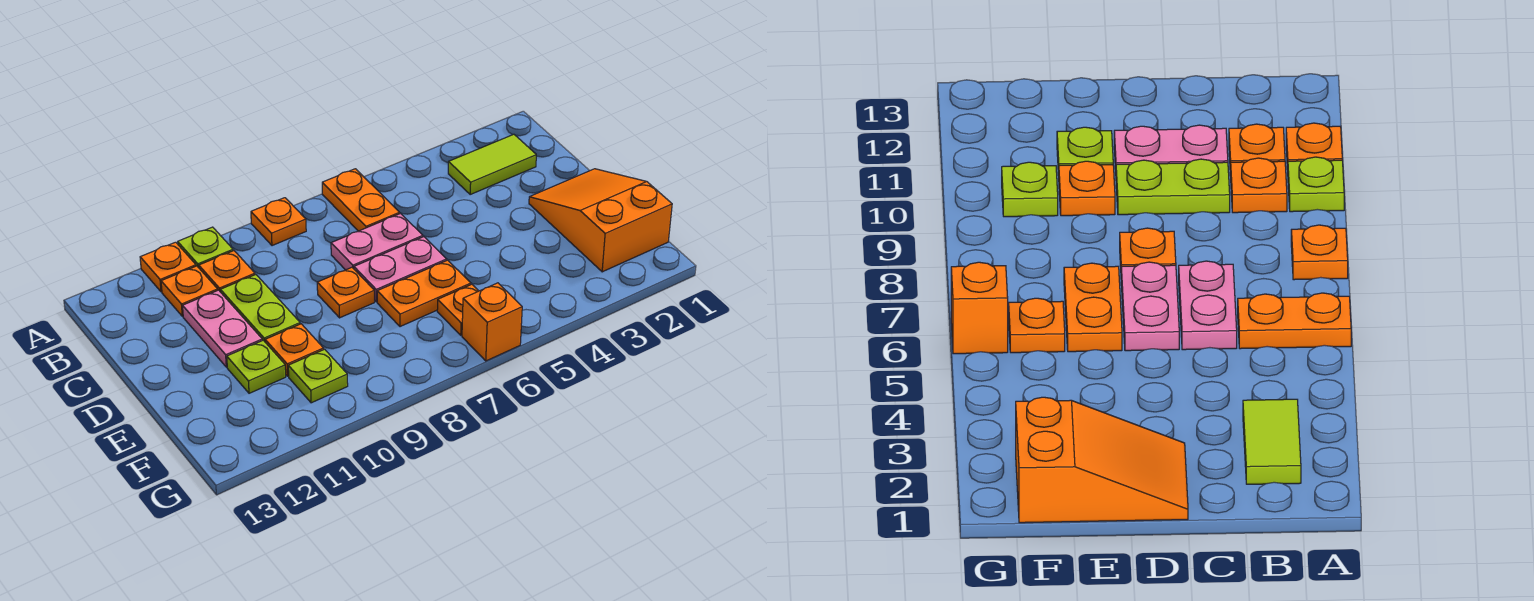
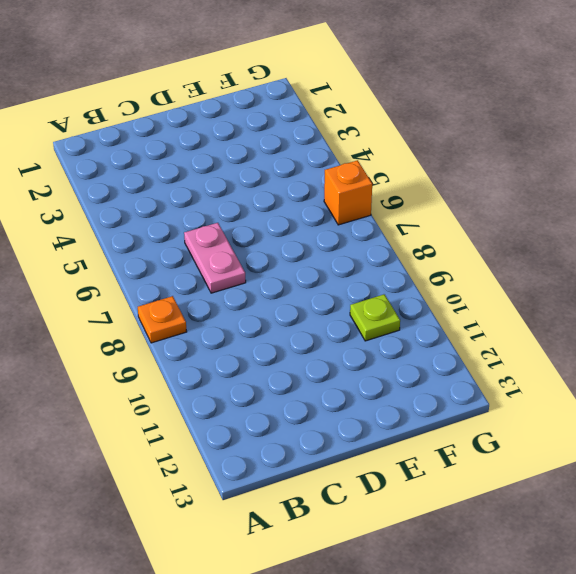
none -> orange plate A6:B6 level 1
none -> lime plate A10 level 1
none -> orange plate A11 level 1

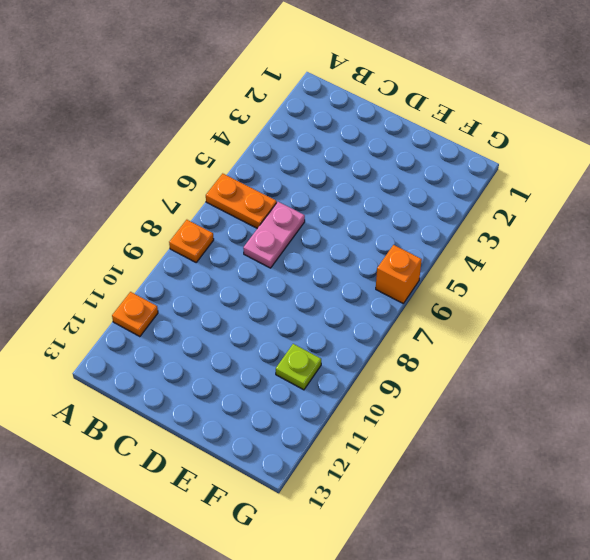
none -> lime plate A10 level 1
none -> lime tile B2:B3 level 1
none -> orange plate B10 level 1

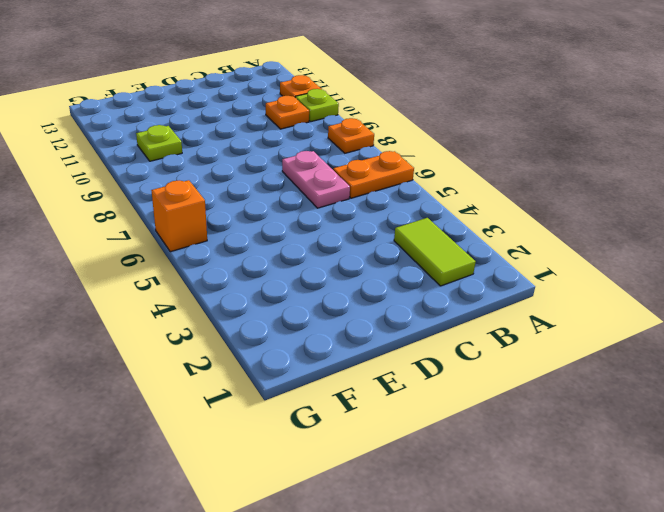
none -> orange plate B11 level 1
none -> lime plate C10:D10 level 1
none -> pink plate C11:D11 level 1

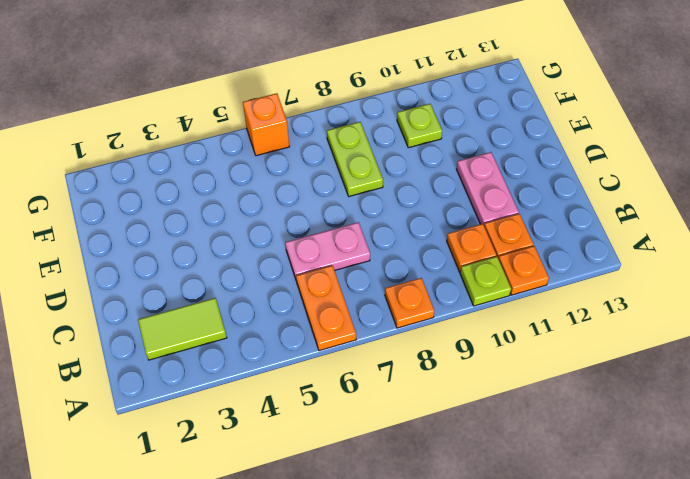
lime plate E8:F8 level 1 -> lime plate C10:D10 level 1
none -> orange slope D1:F2 level 1 top F
none -> pink plate D6:D7 level 1
none -> orange plate D8 level 1

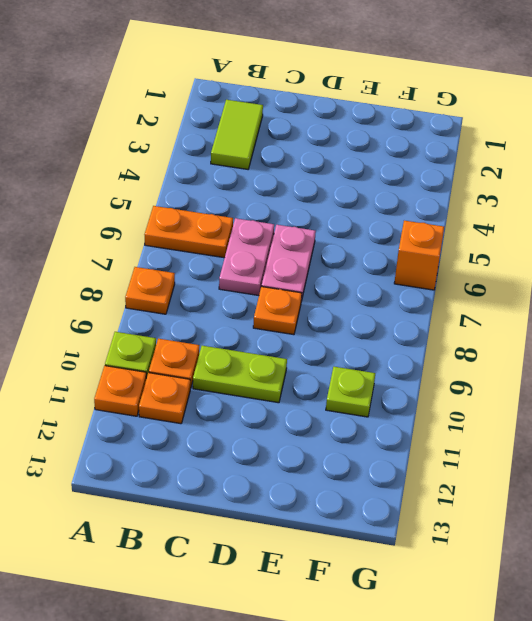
none -> pink plate C11:D11 level 1
none -> orange slope D1:F2 level 1 top F
none -> orange plate E6:E7 level 1

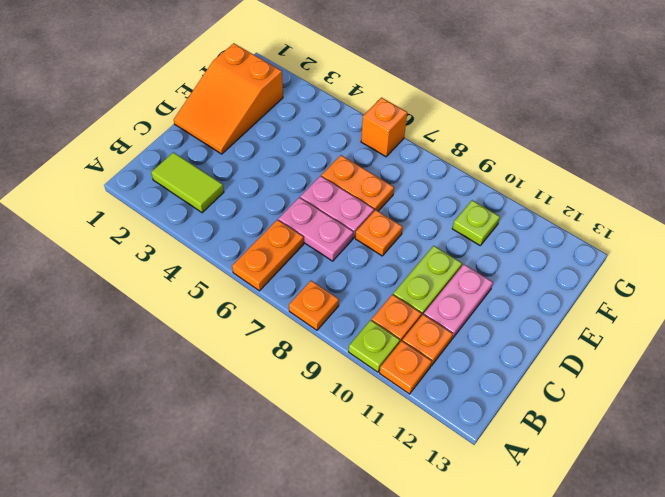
none -> orange plate E10 level 1
none -> lime plate E11 level 1
none -> orange plate F6 level 1

